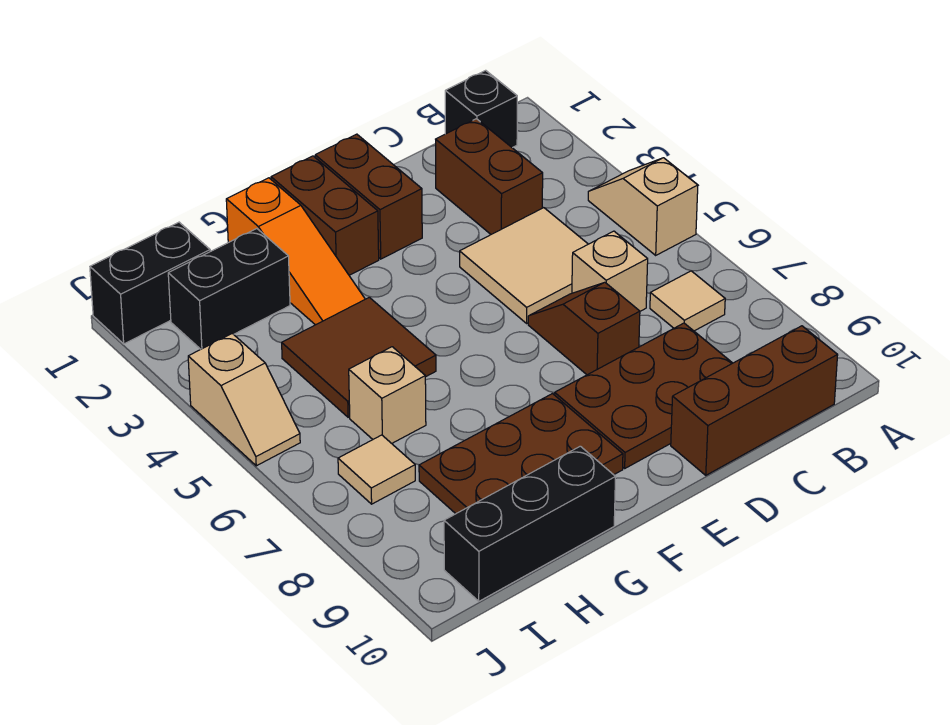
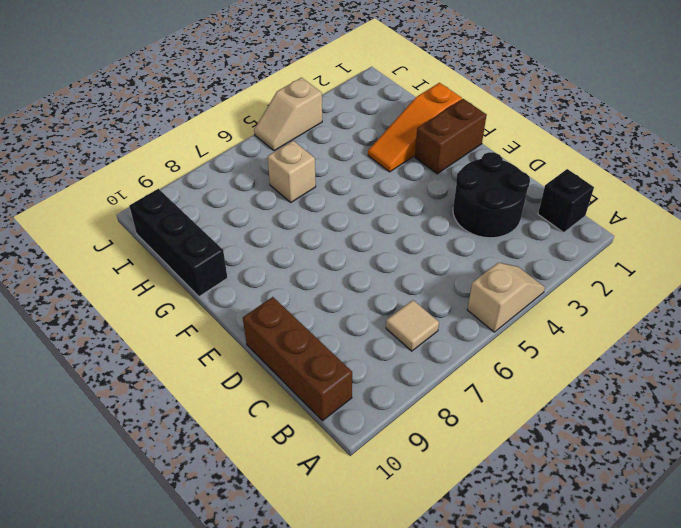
black round brick C2:D3 level 1 -> brown brick C2:C3 level 1
none -> tan tile C4:D5 level 1
none -> tan brick C6 level 1
none -> brown plate C8:E9 level 1

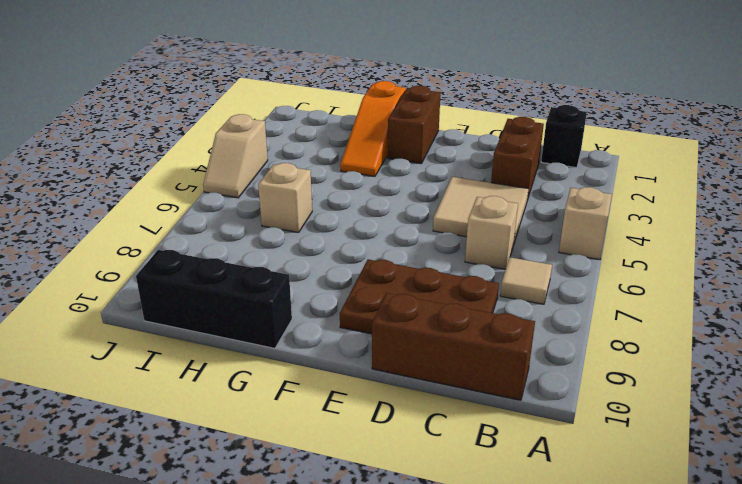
none -> brown slope D6:D7 level 1 top 7
none -> brown brick E1:E2 level 1
none -> brown plate F8:H9 level 1

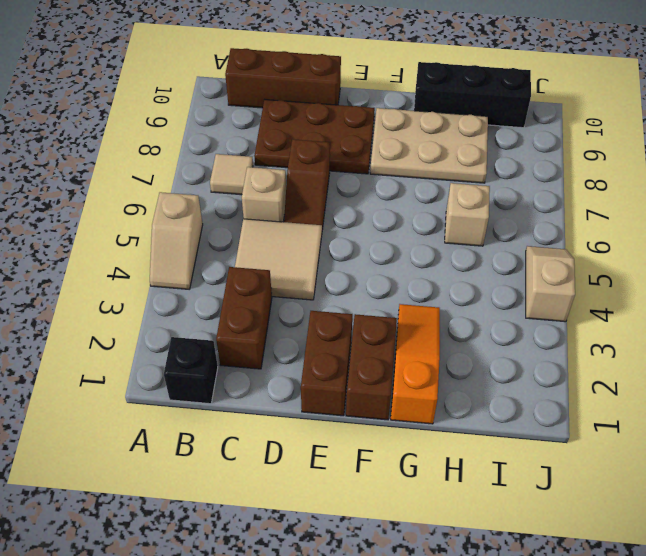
tan plate F8:H9 level 1 -> brown plate F8:H9 level 1
none -> brown tile G4:H5 level 1
none -> black brick H2:I2 level 1
none -> black brick I1:J1 level 1

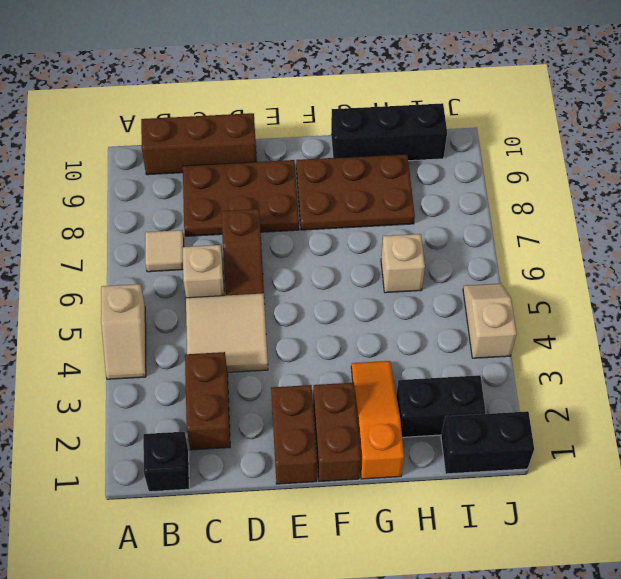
none -> brown tile G4:H5 level 1
none -> tan tile I7 level 1

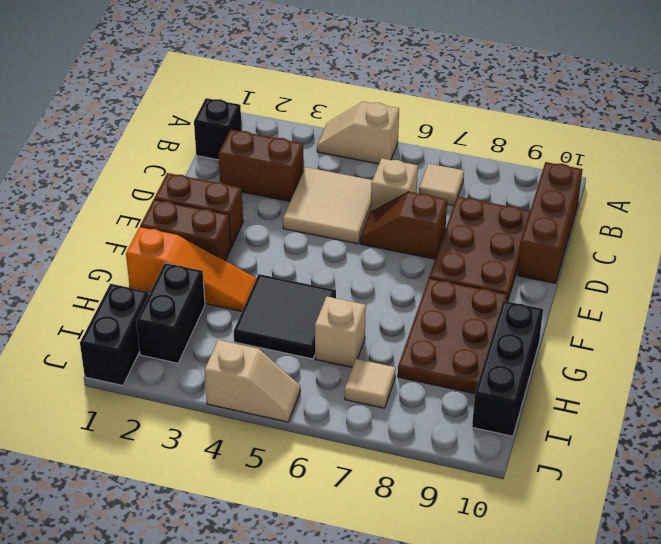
black tile G4:H5 level 1 -> brown tile G4:H5 level 1

